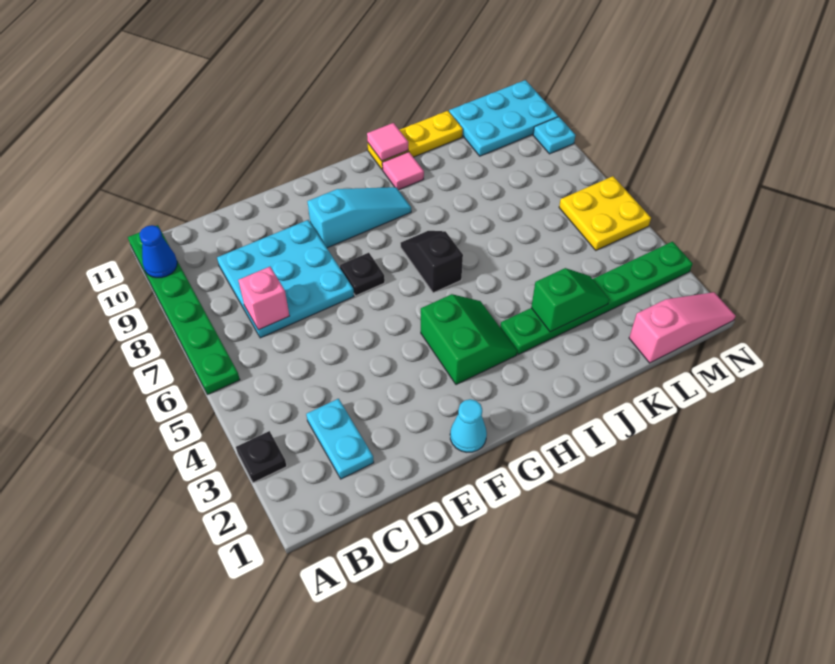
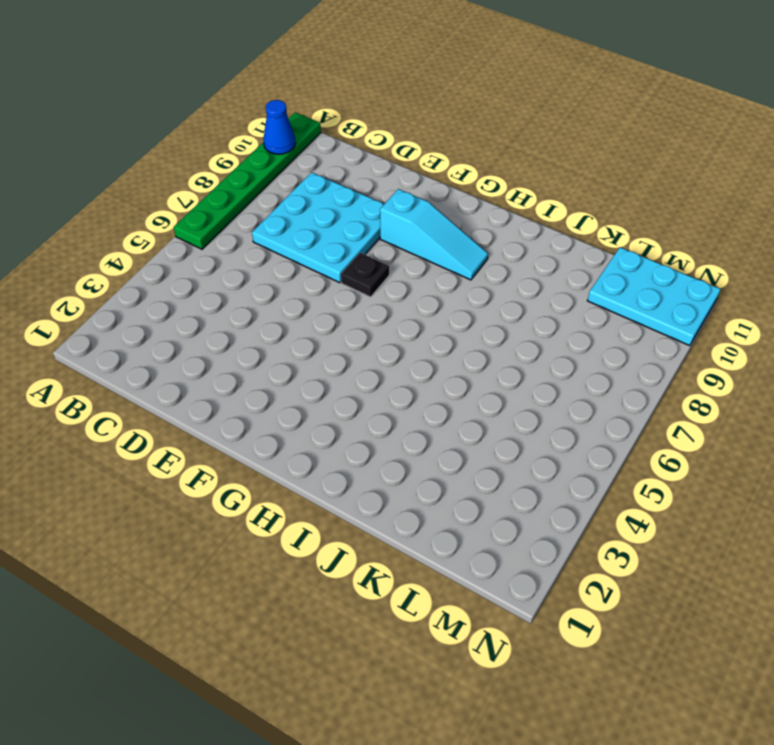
none -> black plate A3 level 1
none -> cyan plate C2:C3 level 1
none -> cyan cone F1 level 1

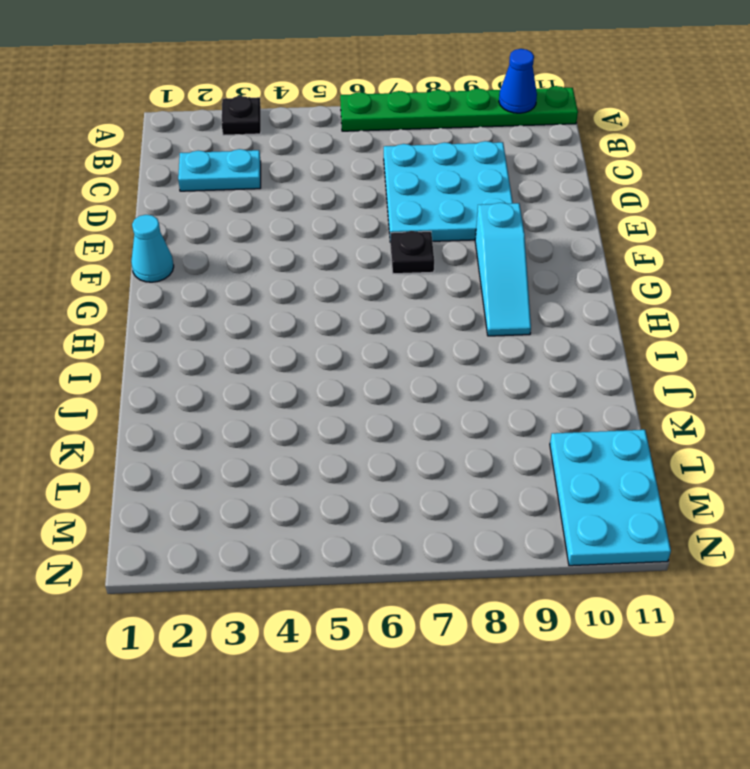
none -> green slope G3:H4 level 1 top G
none -> black slope H6:H7 level 1 top 6
none -> green plate I3:N3 level 1

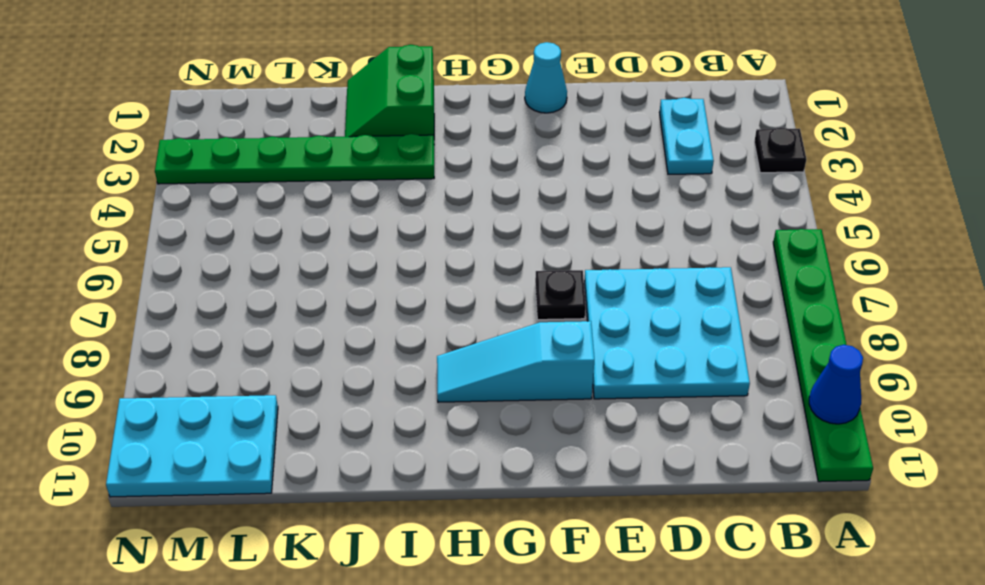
green slope I1:J2 level 1 top I -> green slope G3:H4 level 1 top G
none -> black slope H6:H7 level 1 top 6
none -> pink tile I10 level 1
none -> yellow plate I11:K11 level 1

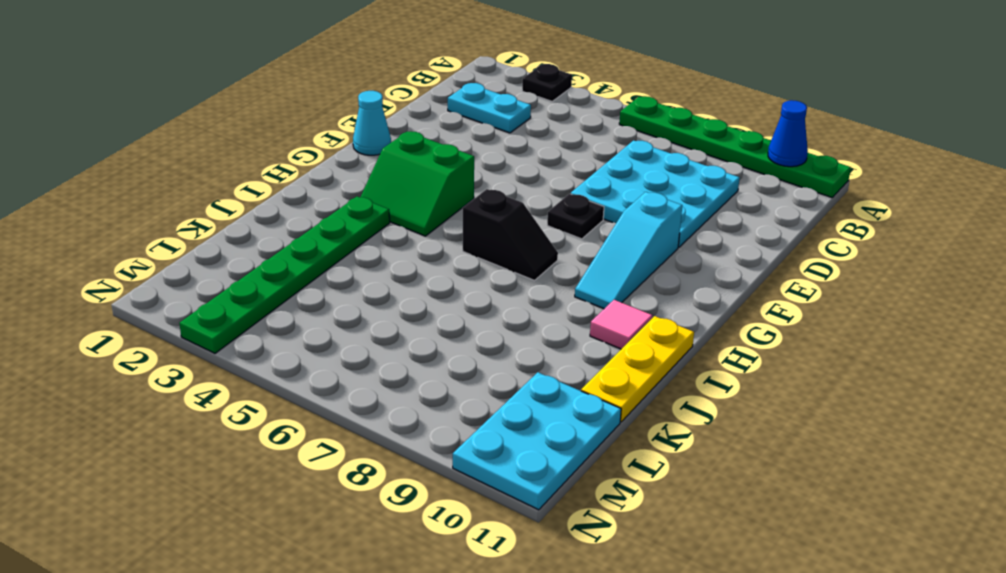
none -> pink slope L1:N1 level 1 top L
none -> yellow plate M5:N6 level 1
none -> cyan plate N9 level 1

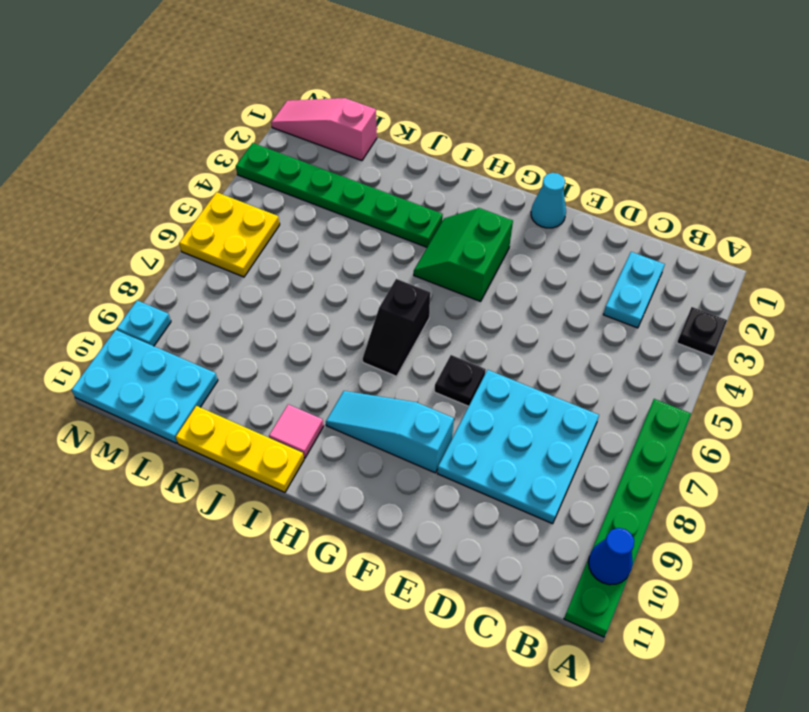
none -> pink brick C7 level 2
none -> pink tile I11 level 2
none -> green slope J3:K3 level 2 top J

